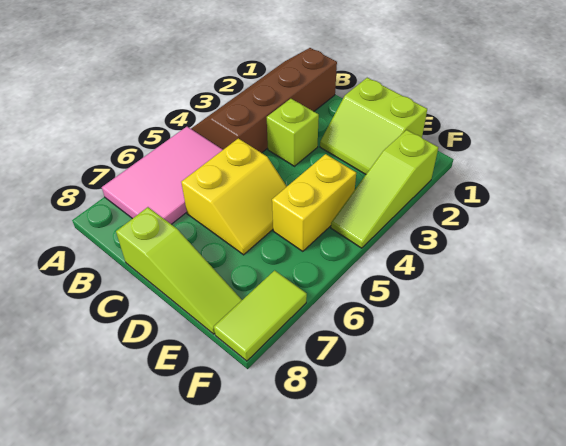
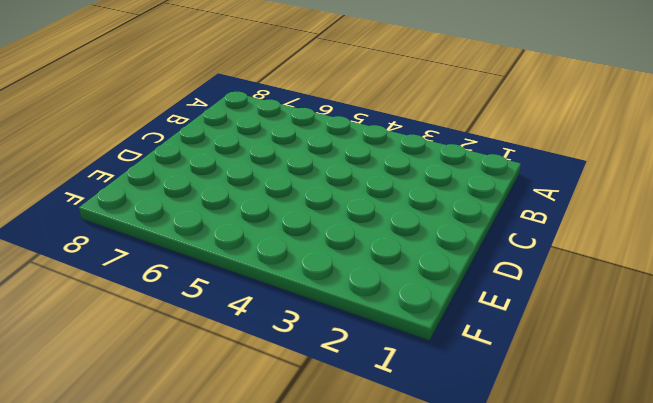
none -> brown slope A1:B4 level 1 top B
none -> pink tile A5:B7 level 1

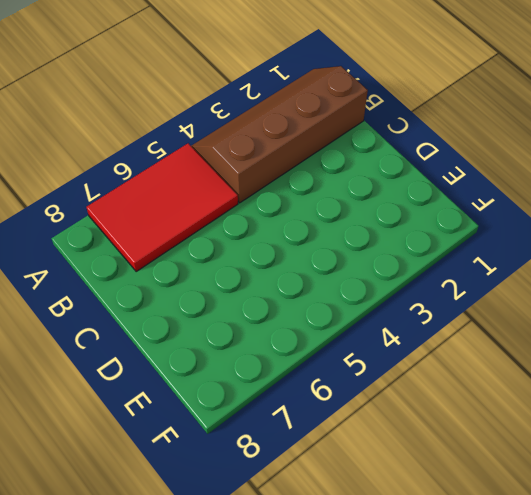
red tile A5:B7 level 1 -> pink tile A5:B7 level 1
none -> lime brick C3 level 1
none -> yellow slope C5:D6 level 1 top C

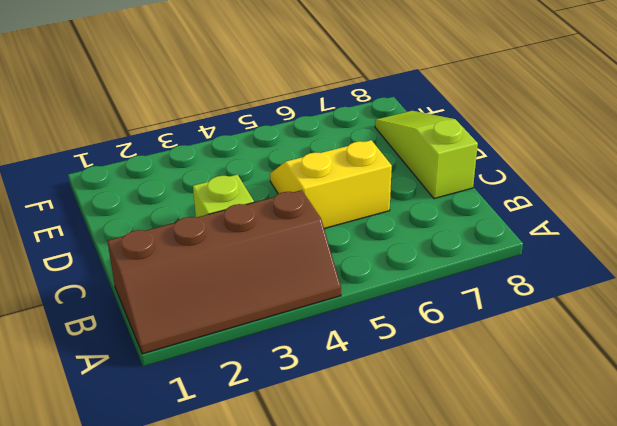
none -> pink tile A5:B7 level 1
none -> lime slope D1:E2 level 1 top 1

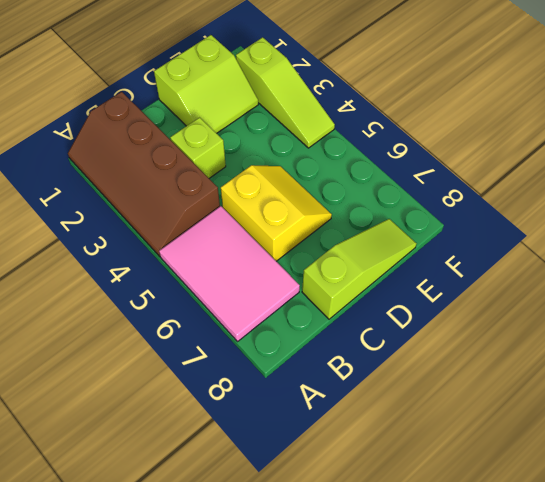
none -> yellow brick E4:E5 level 1
none -> lime tile F7:F8 level 1

